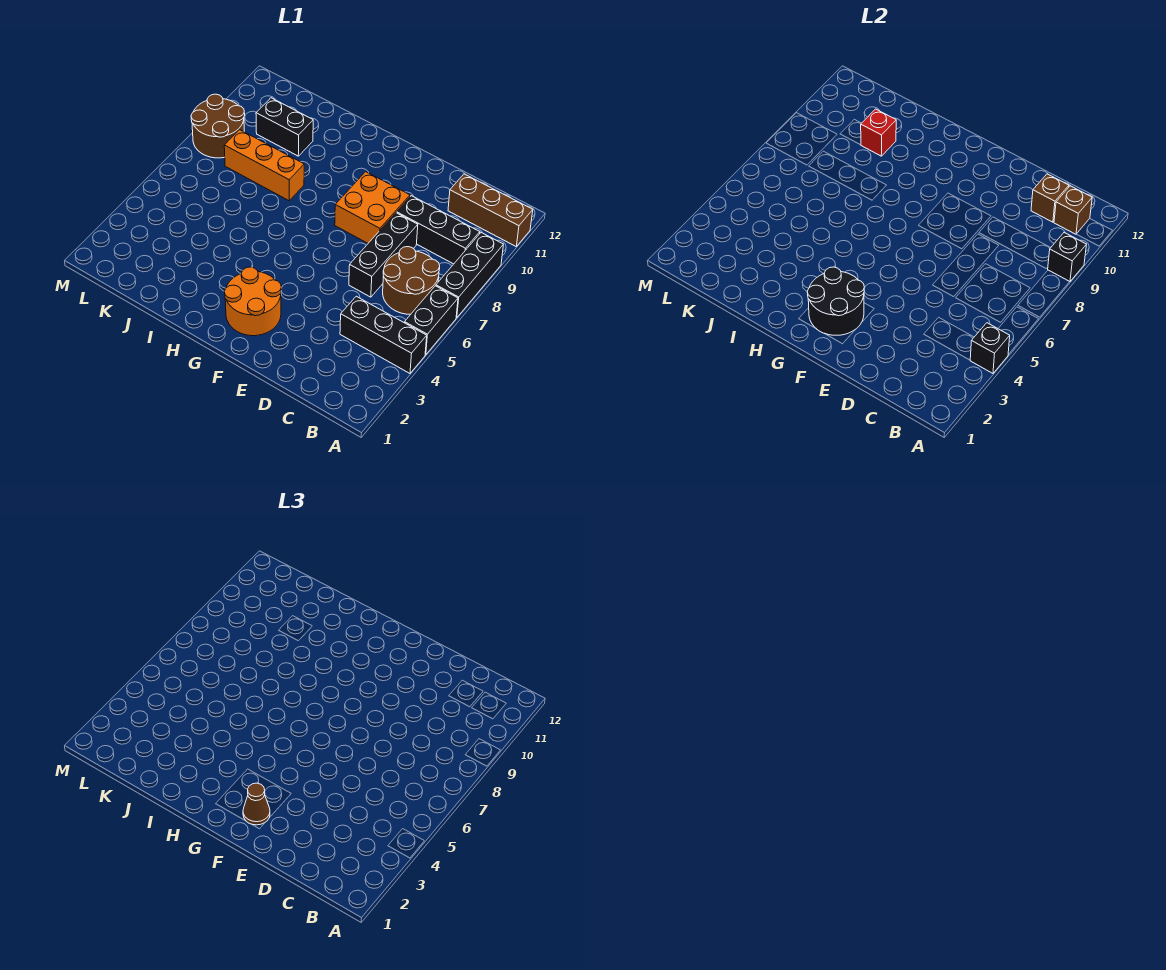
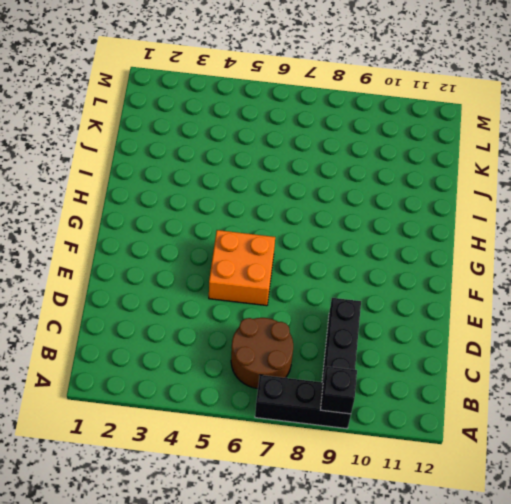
orange brick E5:F6 level 1 -> orange brick E8:F9 level 1
none -> black brick A4:C4 level 1
none -> black brick A5:A6 level 1
none -> brown brick A11:C11 level 1

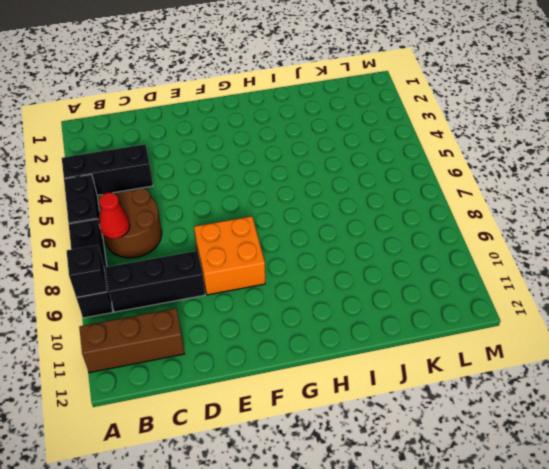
red cone B7 level 2 -> none
none -> black brick D6:D8 level 1
none -> orange round brick F2:G3 level 1
none -> orange brick I8:K8 level 1

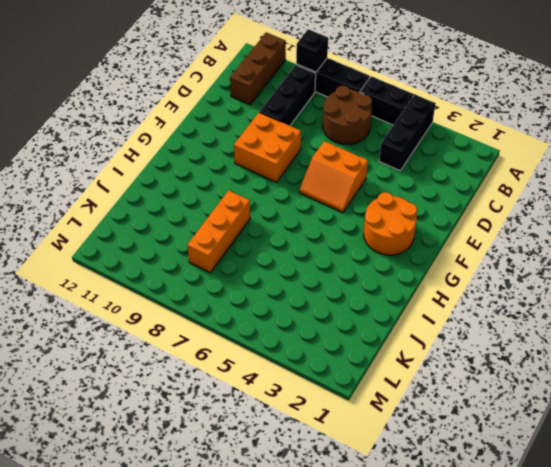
orange slope E5:F6 level 1 top E -> none
none -> black brick D6:D8 level 1
none -> black brick J10:K10 level 1
none -> brown round brick L8:M9 level 1

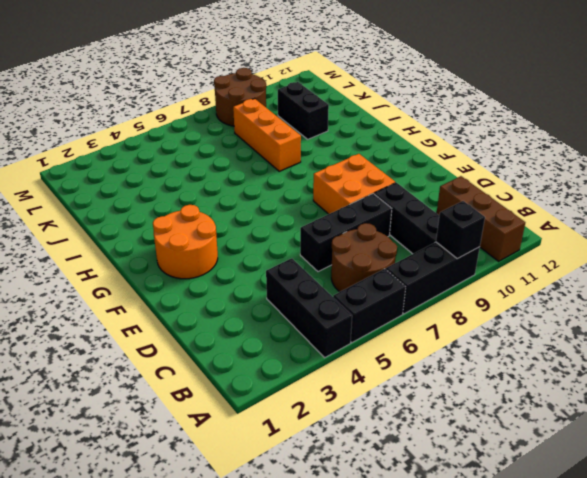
none -> black brick A4 level 2
none -> brown brick B11 level 2
none -> brown brick C11 level 2

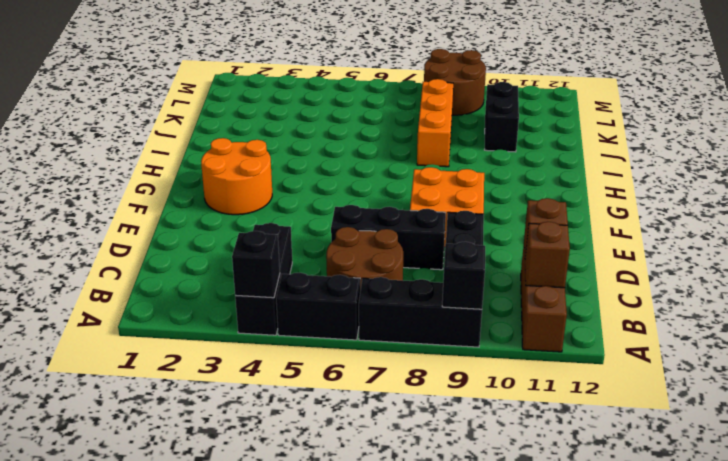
none -> black round brick F2:G3 level 2
none -> red brick J10 level 2
none -> brown cone F2 level 3

